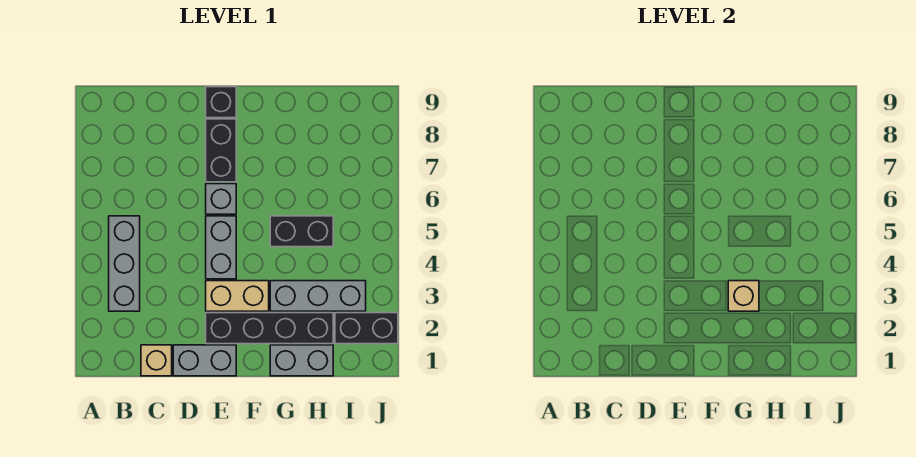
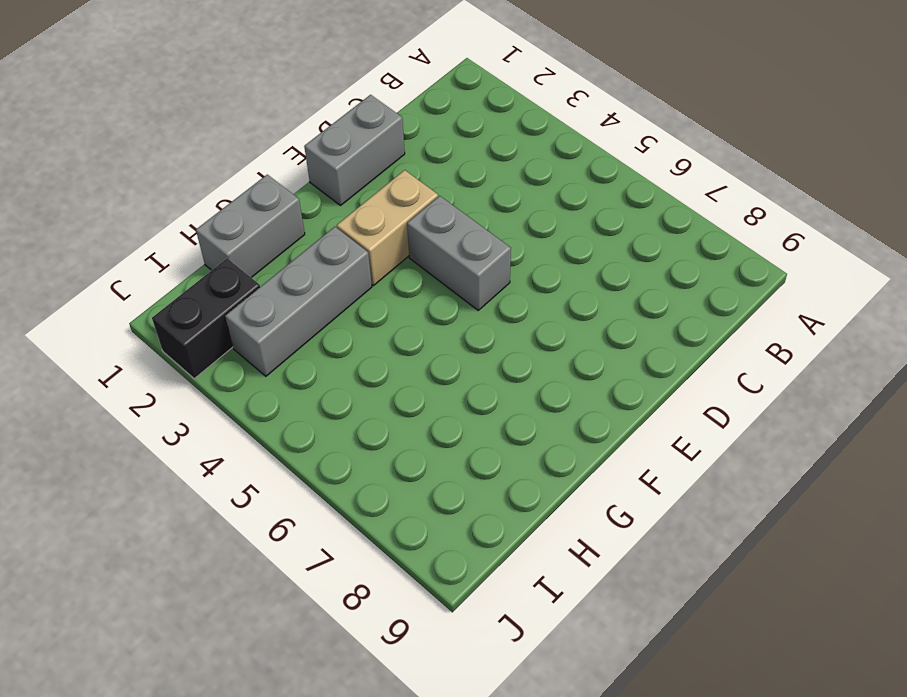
none -> grey brick B3:B5 level 1
none -> tan brick C1 level 1
none -> black brick E2:H2 level 1

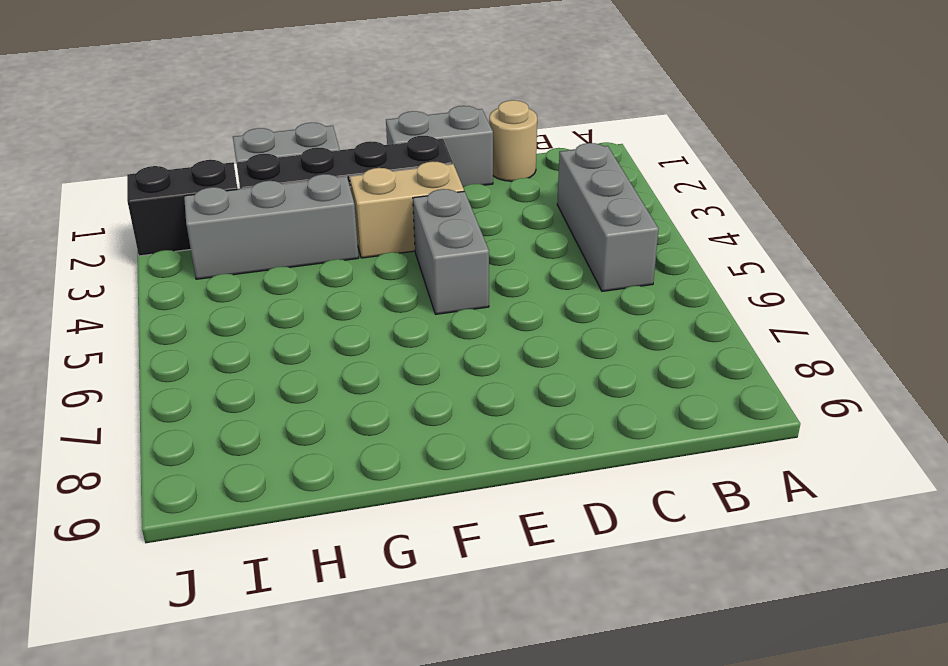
tan round brick C1 level 1 -> tan brick C1 level 1
none -> grey brick E6 level 1
none -> black brick E7:E8 level 1
none -> black brick E9 level 1

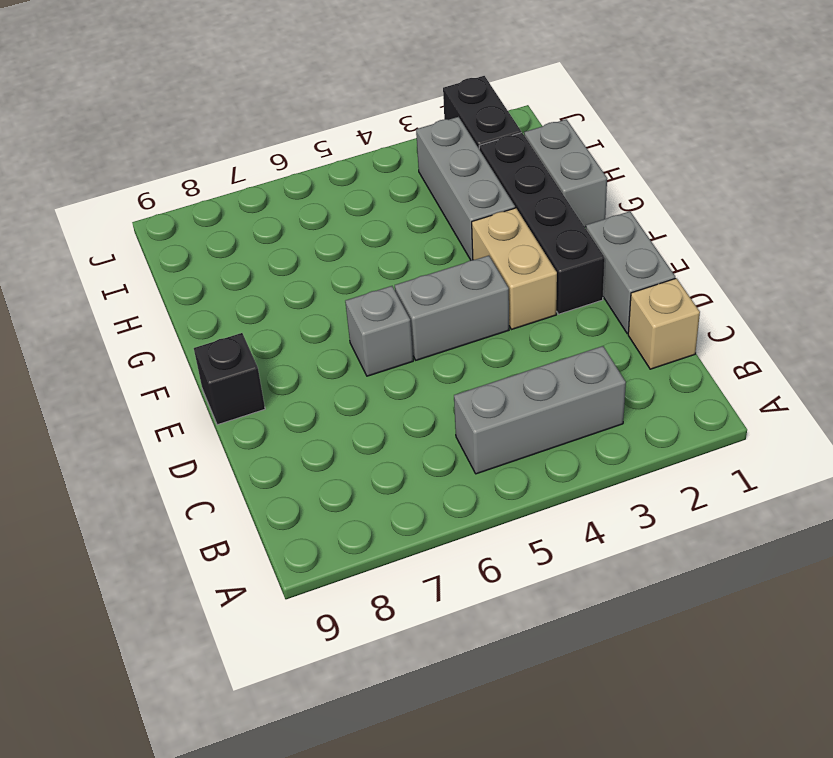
none -> black brick E7:E8 level 1
none -> black brick G5:H5 level 1
none -> tan brick G3 level 2

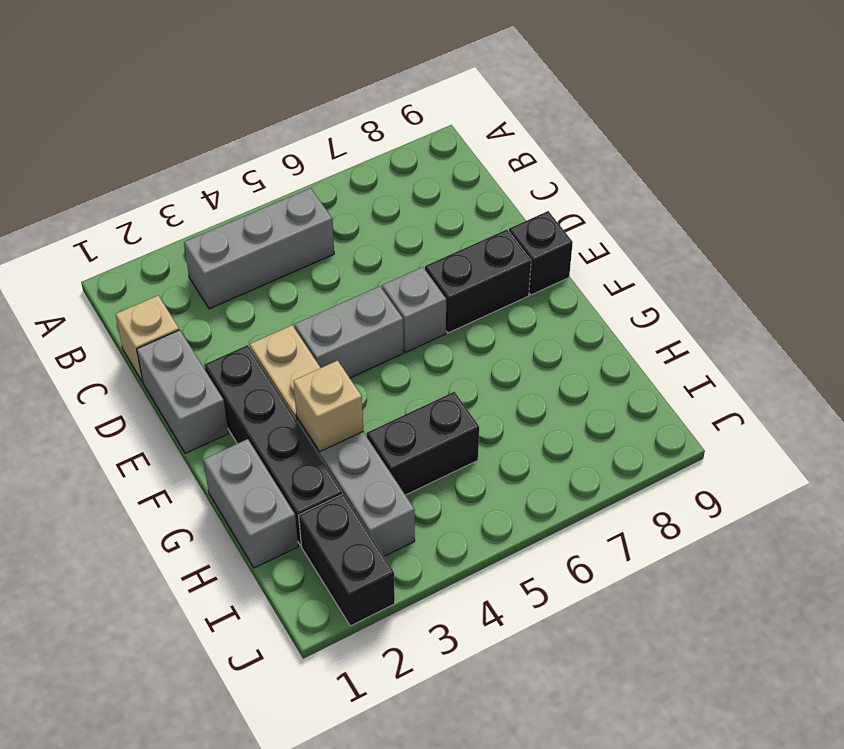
black brick H4:H5 level 1 -> black brick G5:H5 level 1

